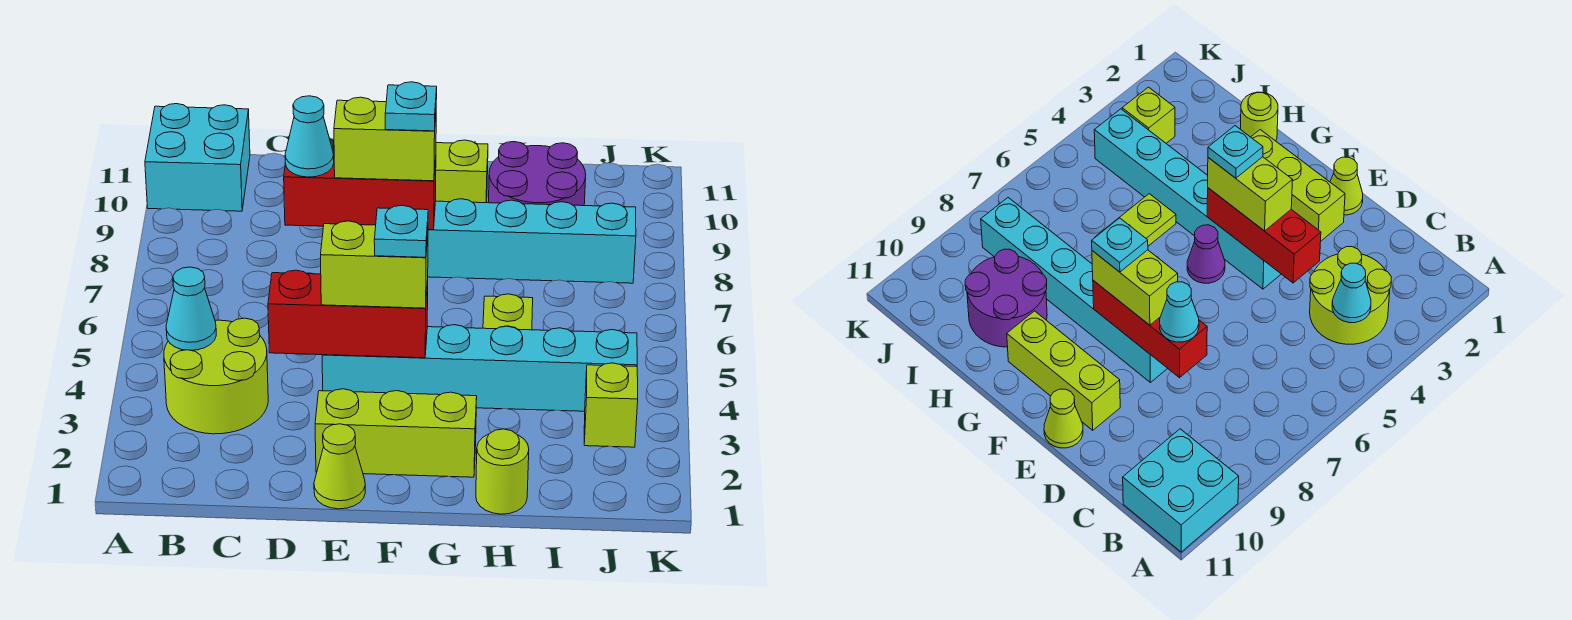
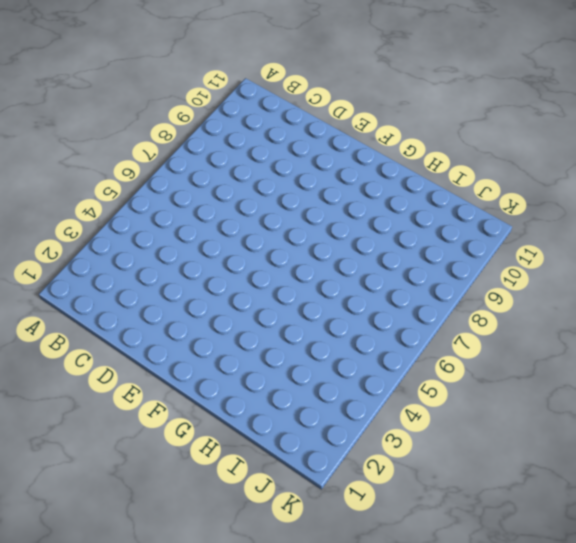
none -> cyan brick A10:B11 level 1
none -> lime round brick B3:C4 level 1
none -> lime cone E1 level 1

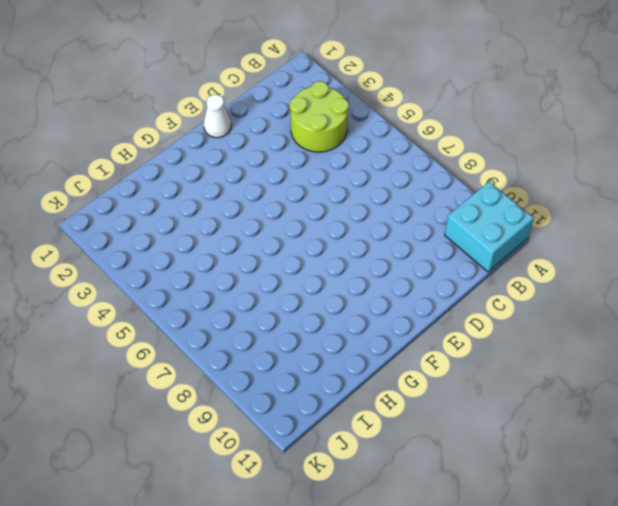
white cone E1 level 1 -> lime cone E1 level 1
none -> lime brick E2:G2 level 1
none -> cyan brick E4:J4 level 1
none -> cyan brick E8:J8 level 1

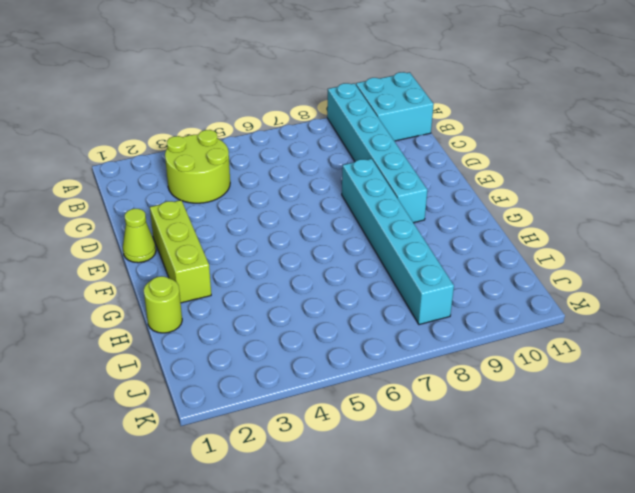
cyan brick A9:F9 level 1 -> cyan brick E4:J4 level 1
none -> lime brick E10:G10 level 1
none -> lime cone E11 level 1
none -> purple cone F5 level 1

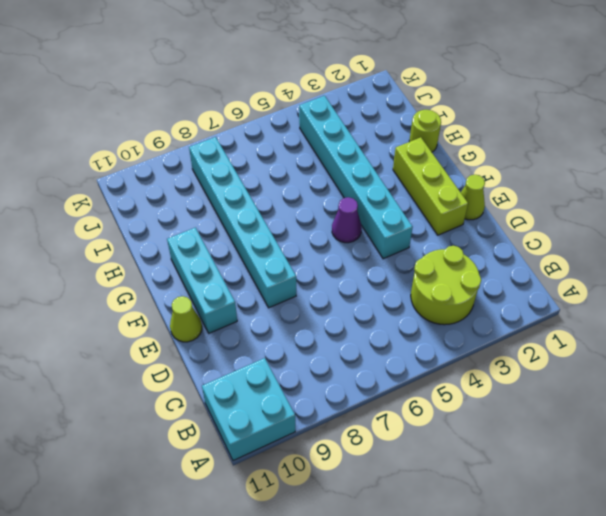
cyan brick E10:G10 level 1 -> lime brick E10:G10 level 1
none -> lime plate H5:H6 level 1
none -> purple round brick H9:I10 level 1
none -> lime brick J3 level 1

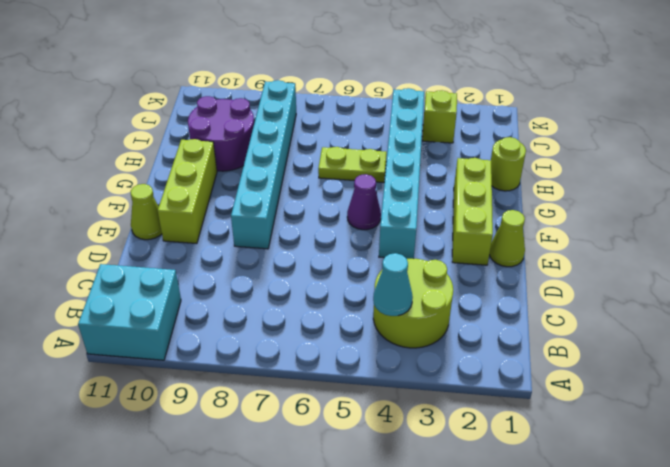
none -> red brick D4:F4 level 2
none -> red brick D8:F8 level 2
none -> cyan cone D8 level 3

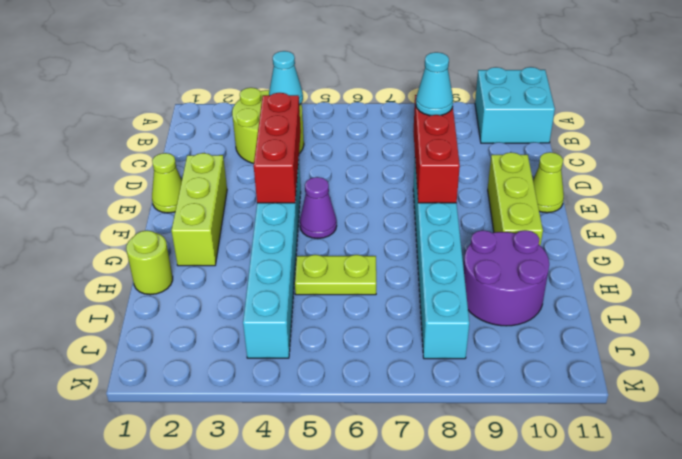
none -> lime brick J3 level 1
none -> lime brick E4:F4 level 3
none -> lime brick E8:F8 level 3

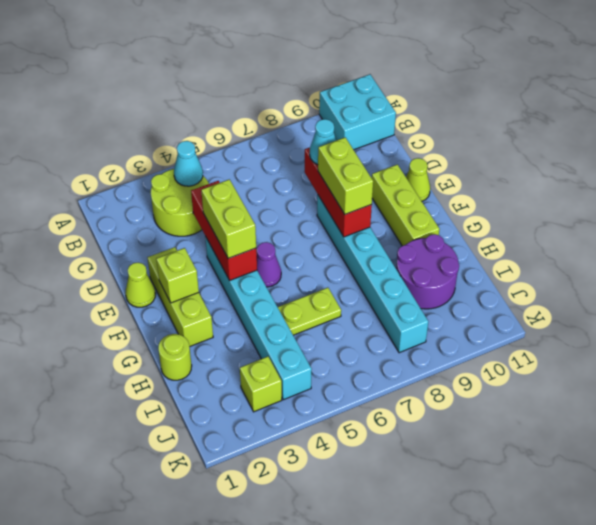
lime brick F2 level 2 -> none
none -> cyan plate F4 level 4
none -> cyan plate F8 level 4

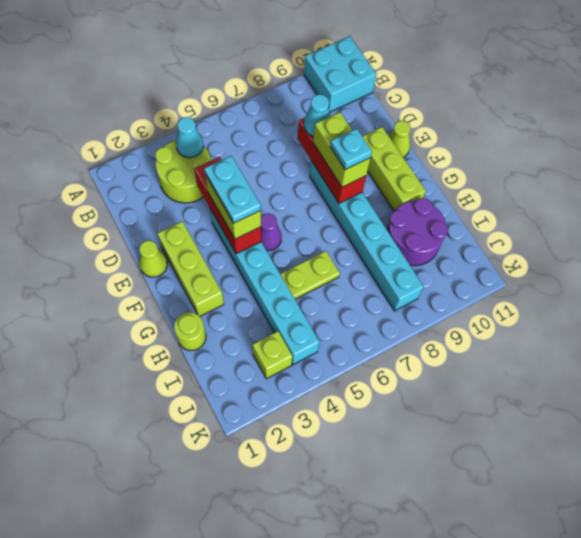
cyan plate E4:F4 level 4 -> cyan plate F4 level 4

